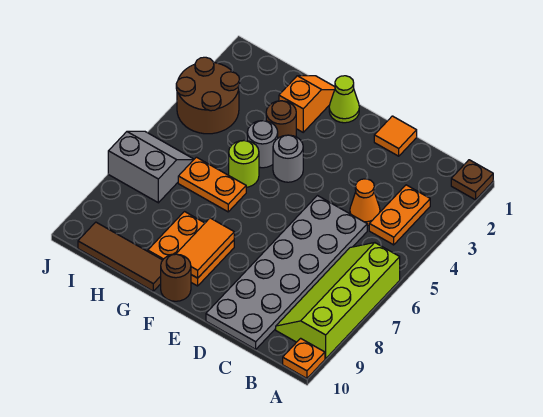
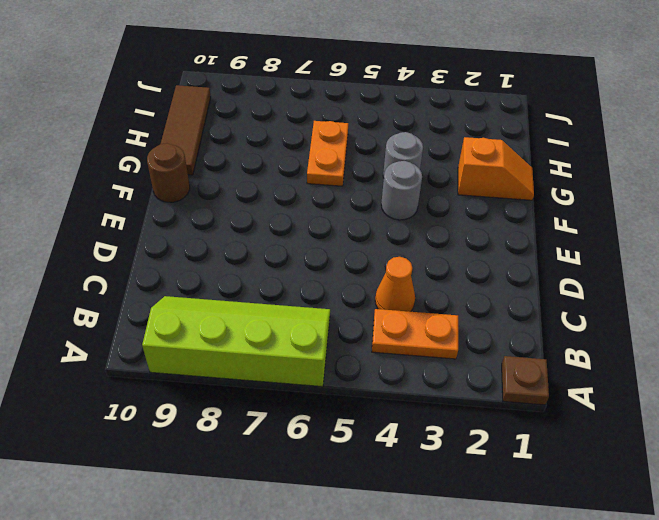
none -> orange plate A10 level 1
none -> grey plate C5:D10 level 1
none -> orange tile D1 level 1

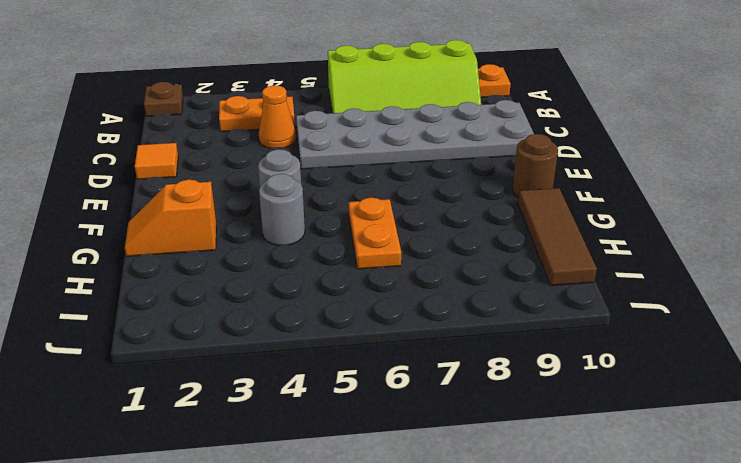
none -> lime cone F1 level 1
none -> orange plate F8:G9 level 1
none -> brown round brick G3 level 1

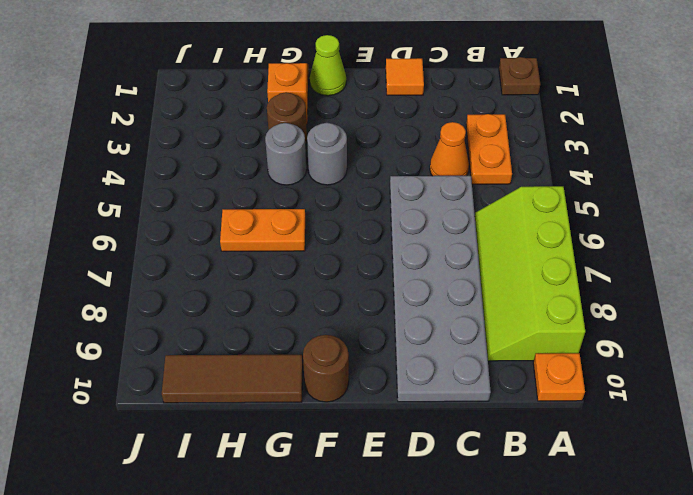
none -> orange plate F8:G9 level 1
none -> lime round brick G5 level 1
none -> brown round brick I3:J4 level 1

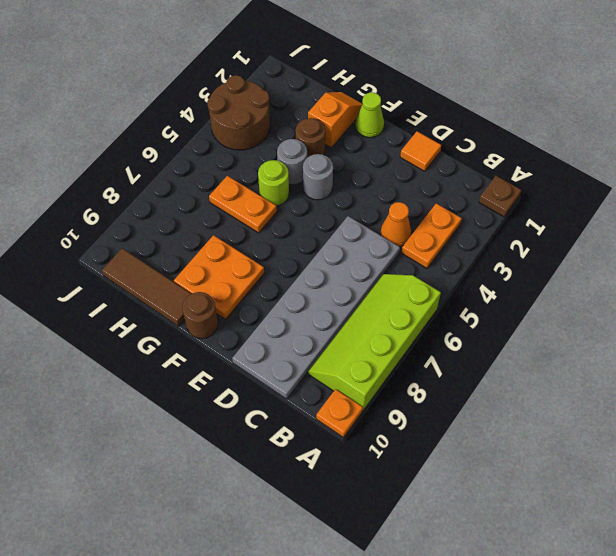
none -> grey slope I6:J7 level 1 top 7
none -> orange tile F8:F9 level 2

